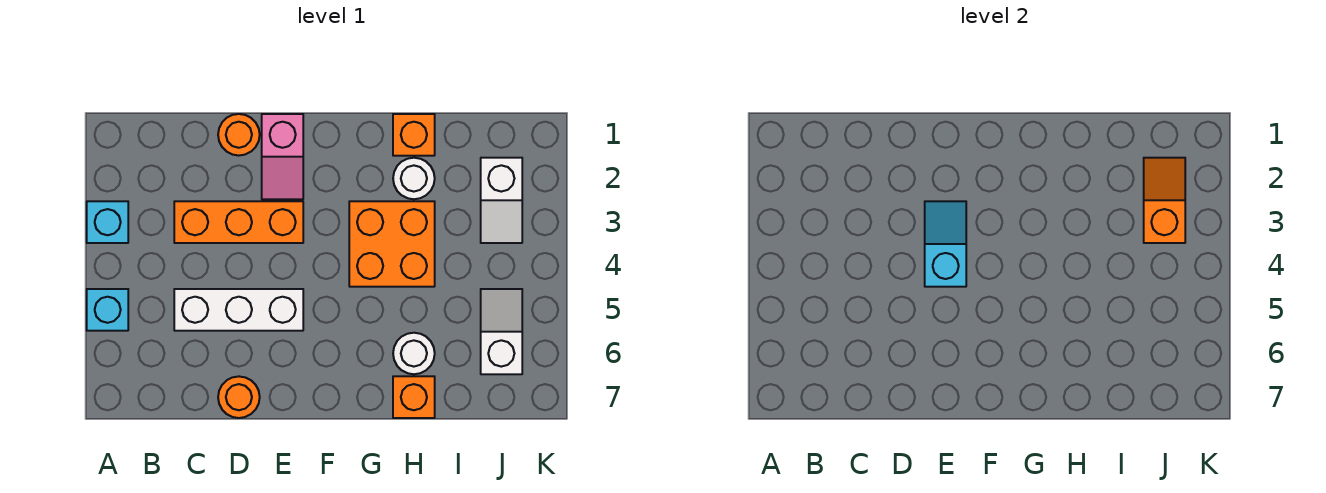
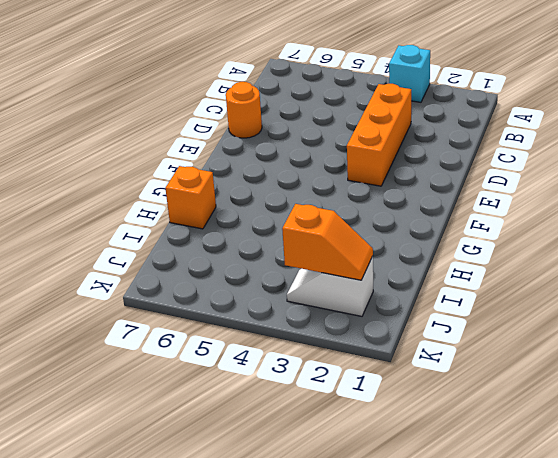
none -> cyan brick A5 level 1
none -> white brick C5:E5 level 1
none -> orange round brick D1 level 1

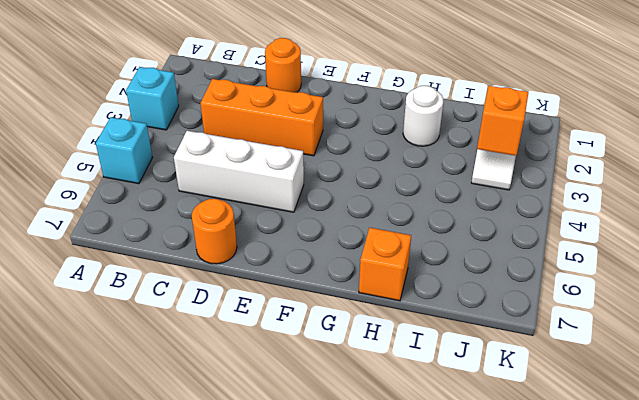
none -> pink slope E1:E2 level 1 top 1
none -> orange brick G3:H4 level 1
none -> orange brick H1 level 1

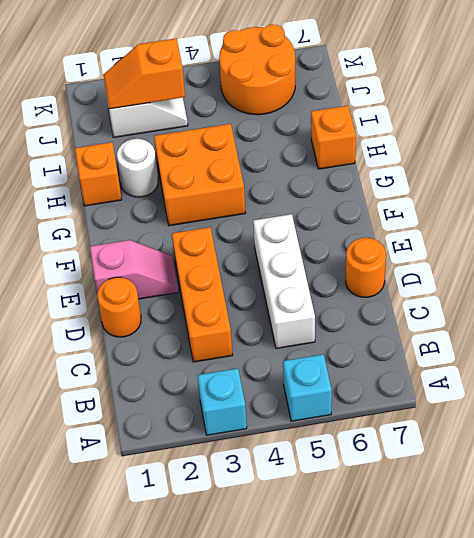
orange round brick J5:K6 level 1 -> white slope J5:J6 level 1 top 6
none -> white round brick H6 level 1
none -> cyan slope E3:E4 level 2 top 4

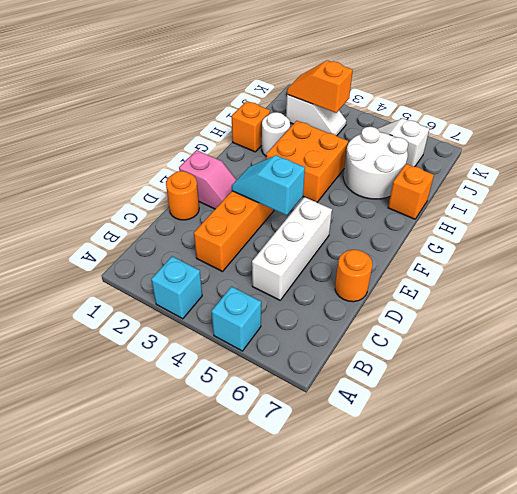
white round brick H5:I6 level 1 -> white round brick H6 level 1

